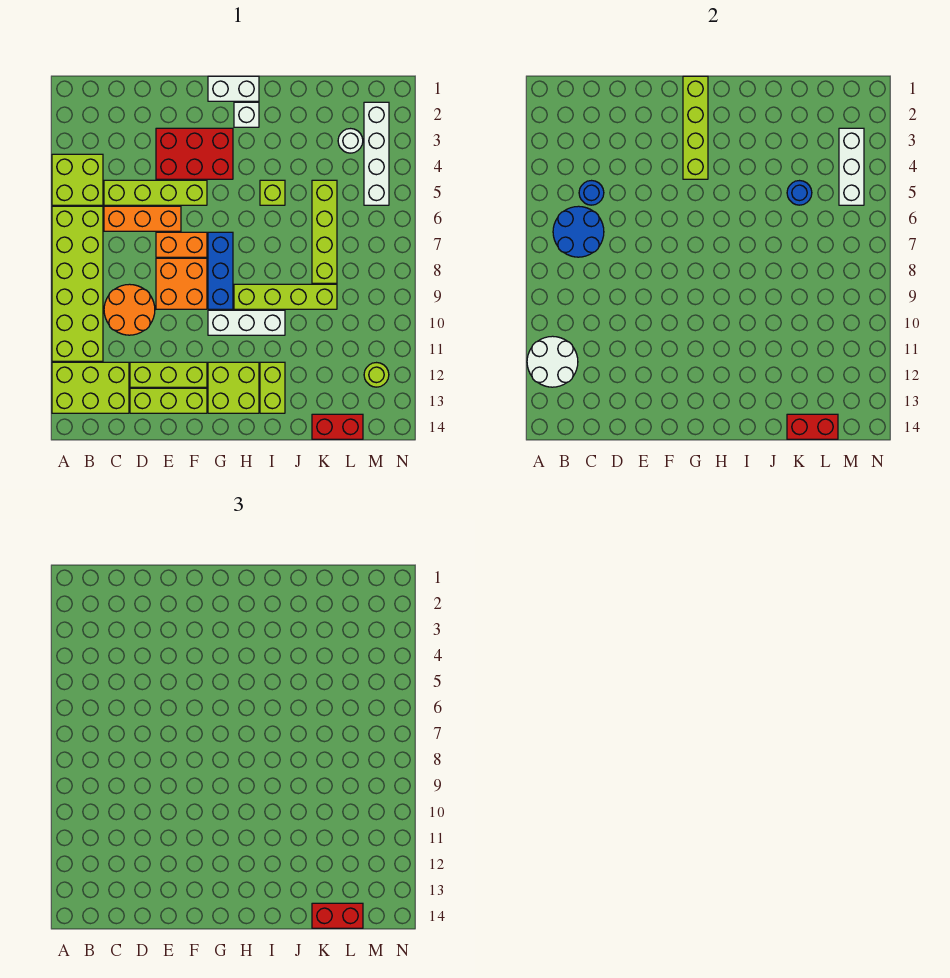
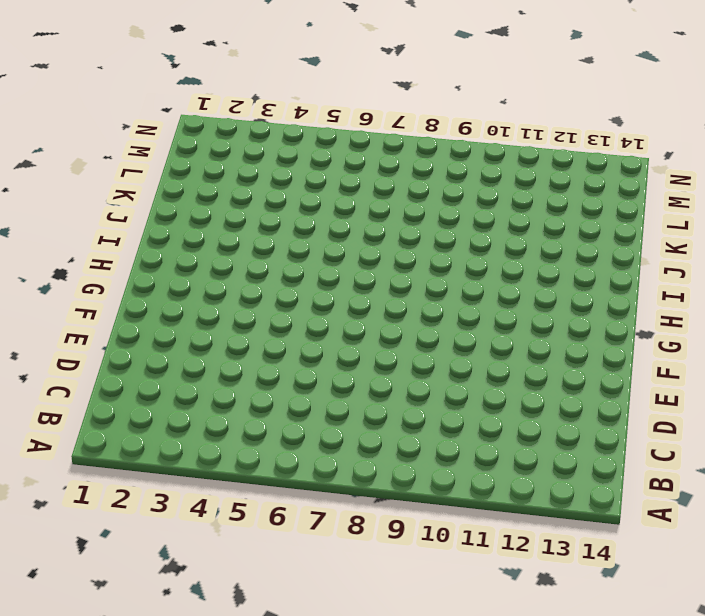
none -> lime brick A4:B5 level 1
none -> lime brick A6:B11 level 1
none -> lime brick A12:C13 level 1
none -> lime brick C5:F5 level 1

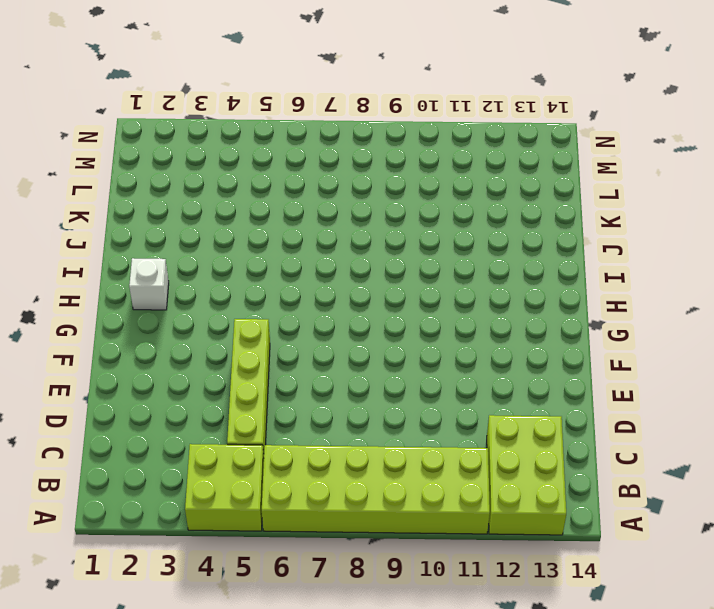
none -> orange brick C6:E6 level 1
none -> orange round brick C9:D10 level 1
none -> lime brick D12:F12 level 1
none -> lime brick D13:F13 level 1

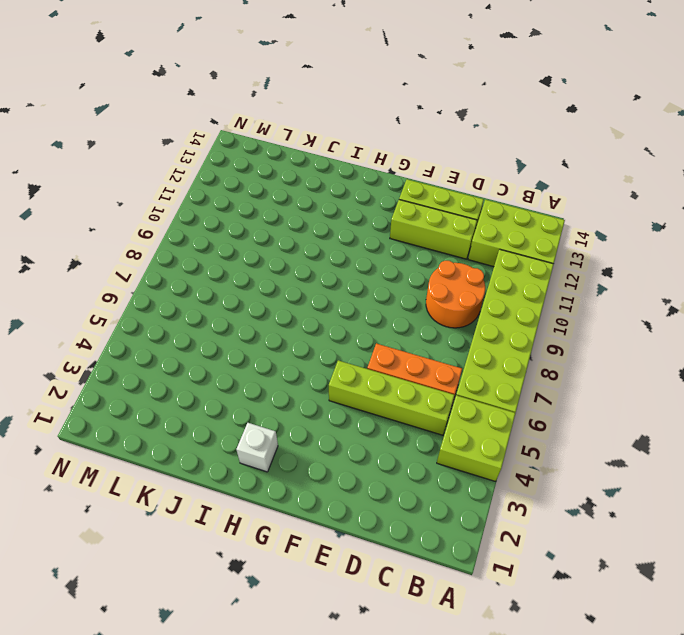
none -> red brick E3:G4 level 1
none -> orange brick E7:F7 level 1
none -> orange brick E8:F9 level 1
none -> white brick G1:H1 level 1

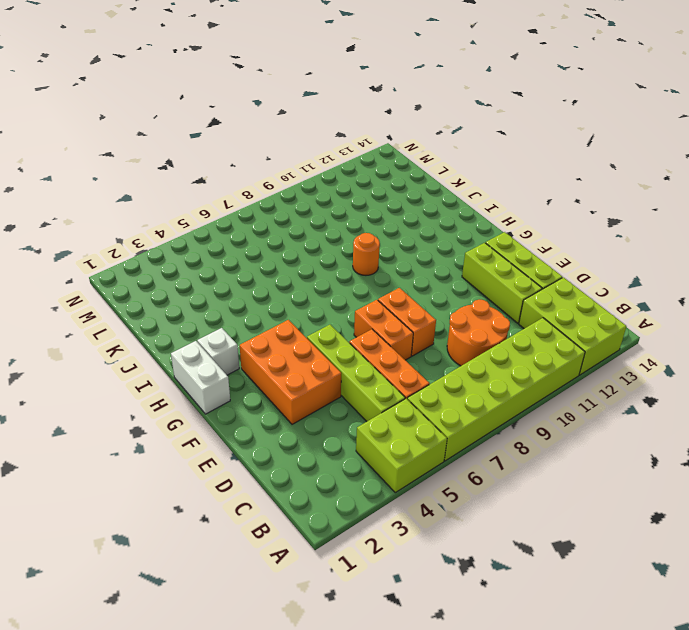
orange brick E3:G4 level 1 -> red brick E3:G4 level 1
orange brick E8:F8 level 1 -> orange brick E8:F9 level 1
orange round brick I9 level 1 -> lime brick H9:K9 level 1
none -> blue brick G7:G9 level 1
none -> white brick G10:I10 level 1
none -> lime brick G12:H13 level 1
none -> lime brick I5 level 1

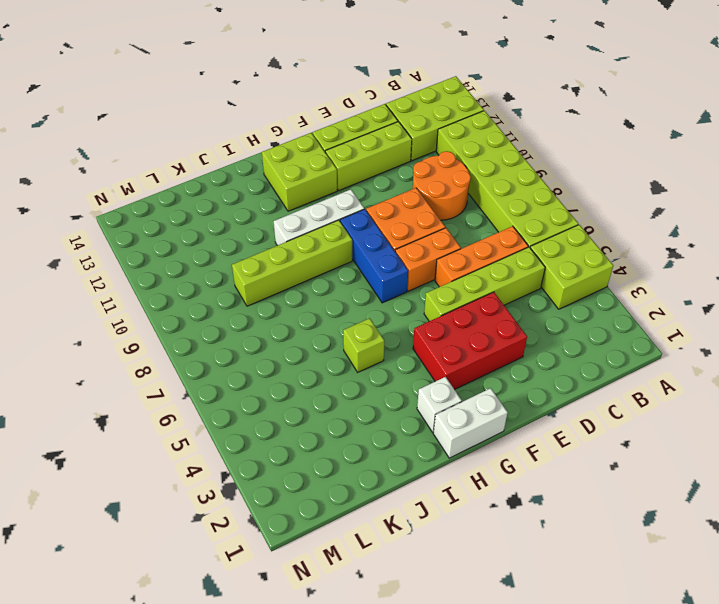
none -> lime brick I12:I13 level 1
none -> lime brick K5:K8 level 1
none -> red brick K14:L14 level 1
none -> white round brick L3 level 1

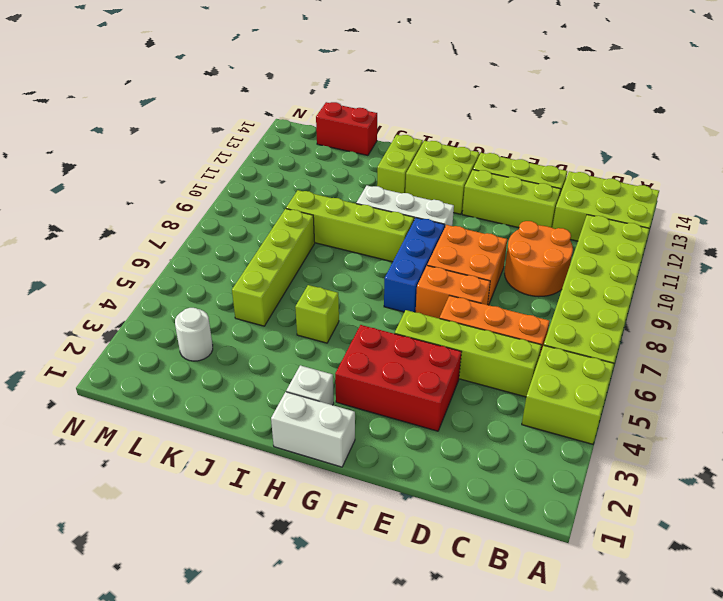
none -> white brick M2:M5 level 1
none -> lime round brick M12 level 1
none -> white round brick A11:B12 level 2
none -> blue round brick B6:C7 level 2

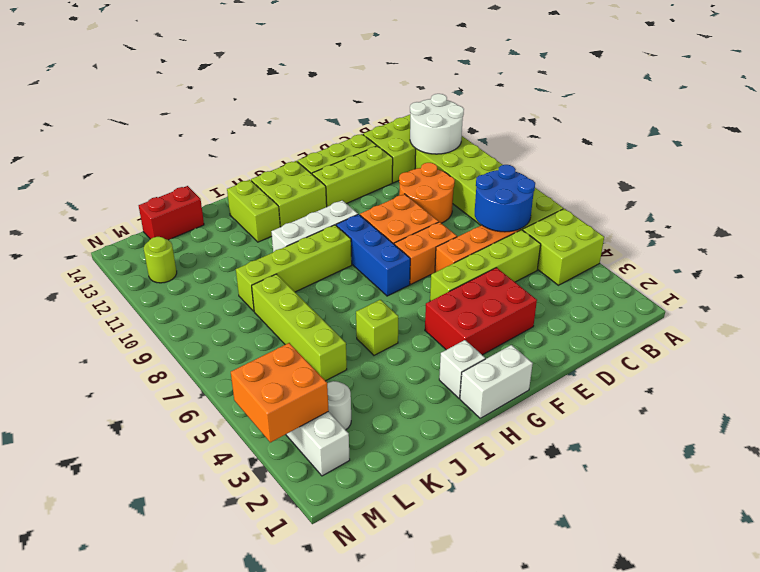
orange brick M3:N4 level 2 -> white brick M3:M5 level 2
none -> blue round brick C5 level 2
none -> lime brick G1:G4 level 2
none -> blue round brick K5 level 2
none -> red brick K14:L14 level 2

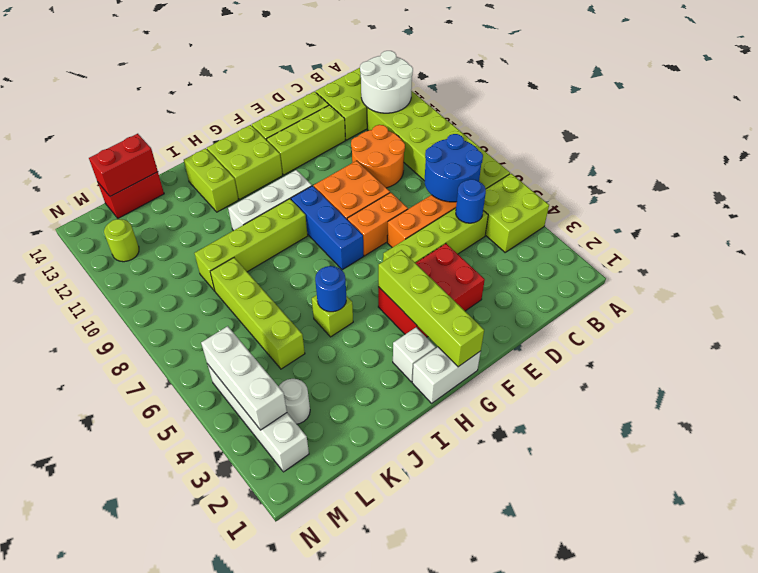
blue round brick I5 level 2 -> blue round brick K5 level 2
none -> red brick K14:L14 level 3

